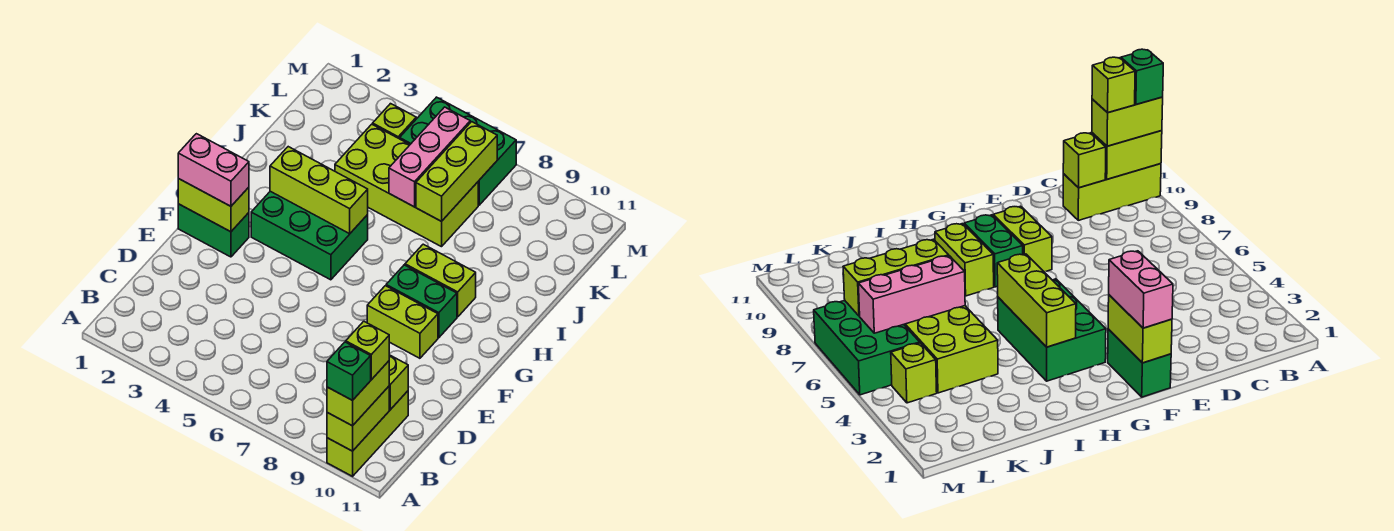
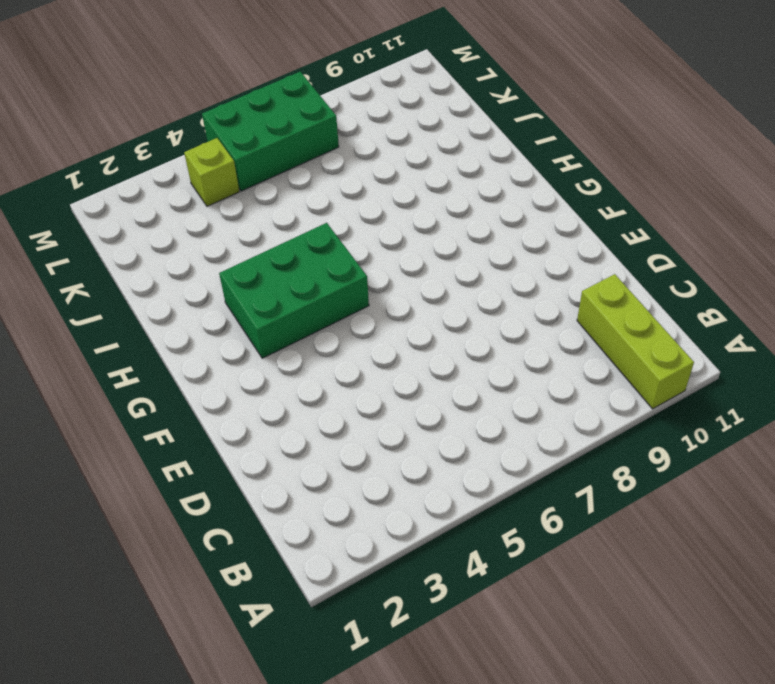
none -> green brick F1:F2 level 1
none -> lime brick F8:F9 level 1
none -> green brick G8:G9 level 1

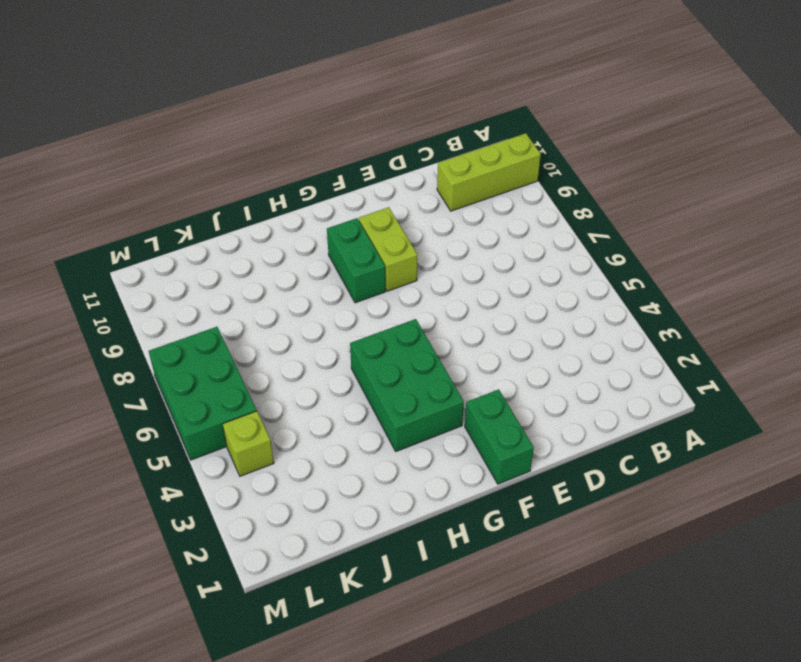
none -> lime brick H8:H9 level 1
none -> lime brick J4:K7 level 1
none -> lime brick A10:B10 level 2

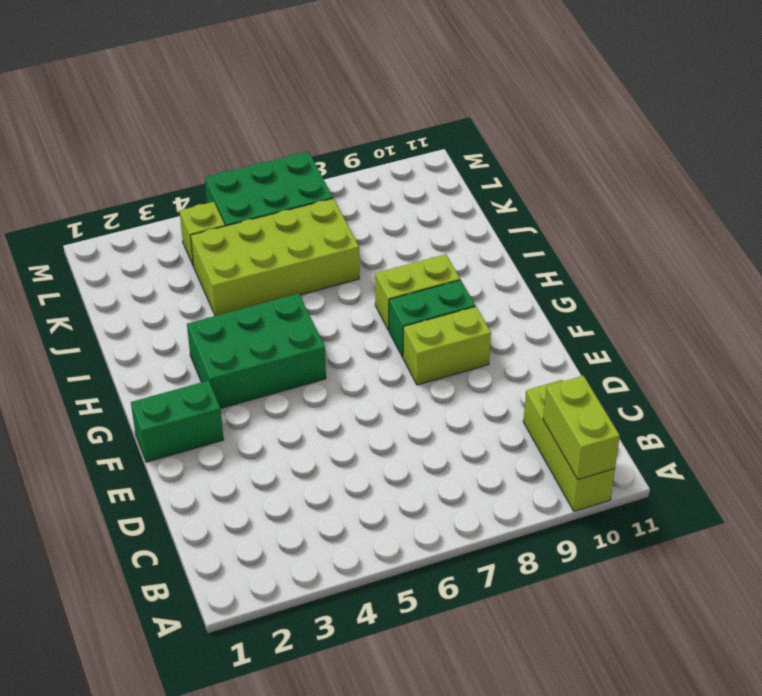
none -> lime brick C10 level 2
none -> lime brick F1:F2 level 2
none -> lime brick H3:H5 level 2

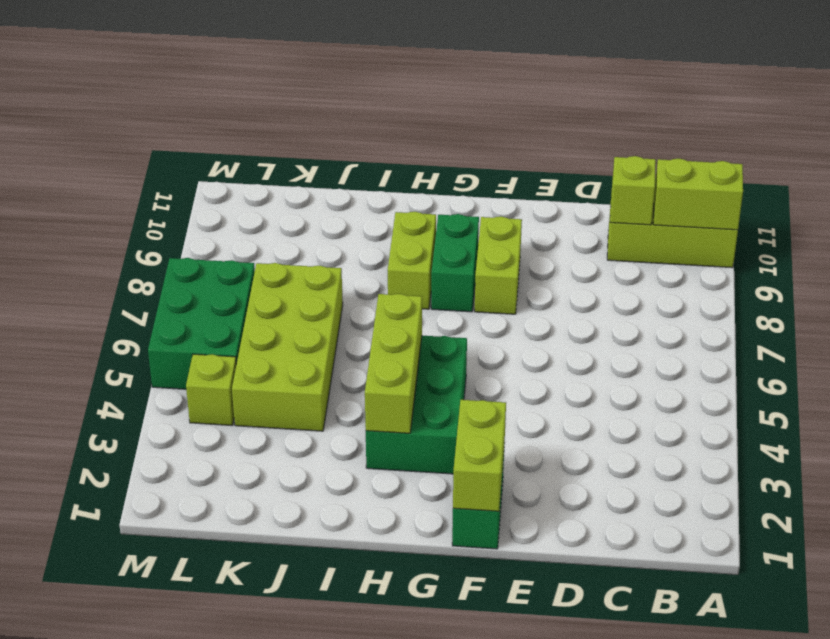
none -> pink brick J6:L6 level 2
none -> lime brick J7:L7 level 2
none -> lime brick A10:B10 level 3

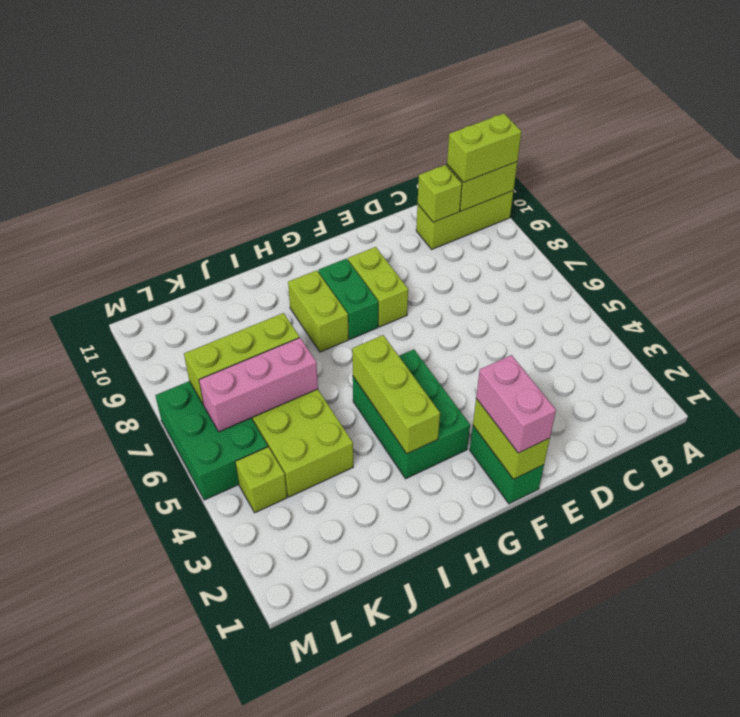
none -> green brick A10 level 4
none -> lime brick B10 level 4

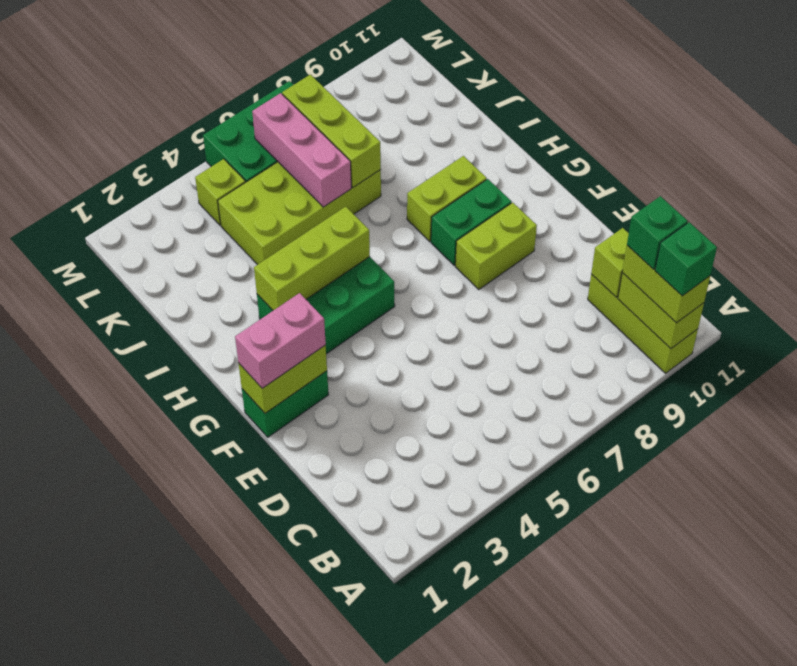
green brick B10 level 4 -> lime brick B10 level 4

